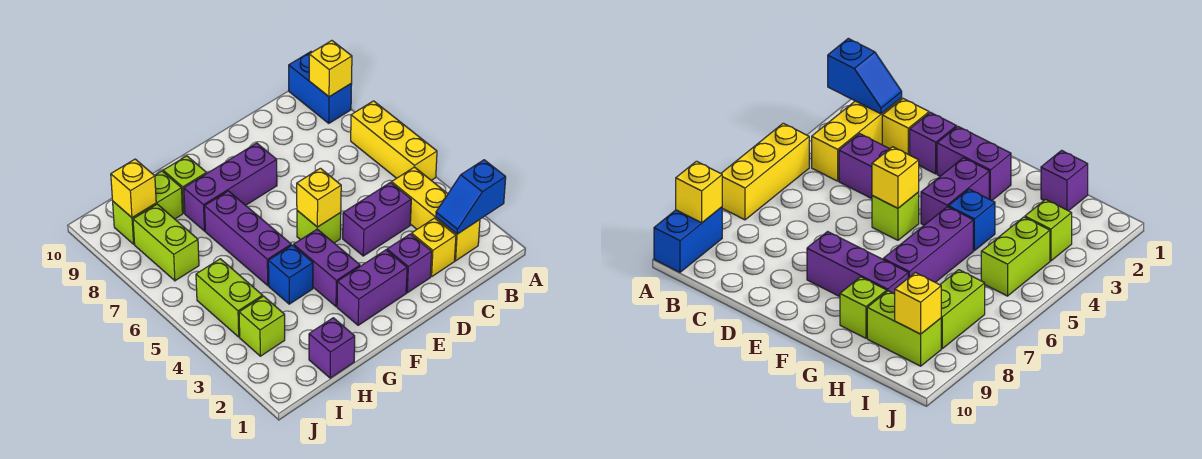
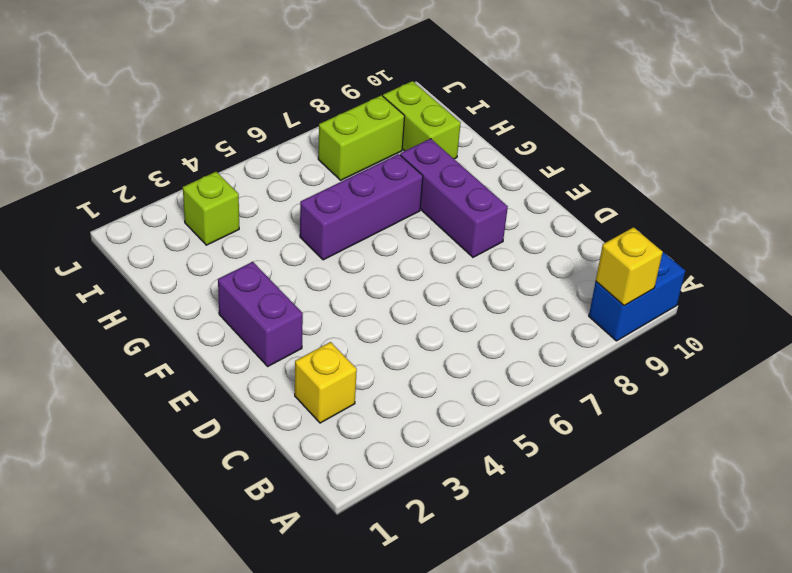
none -> yellow brick A5:A7 level 1
none -> yellow brick B2:B4 level 1
none -> purple brick C4:D4 level 1

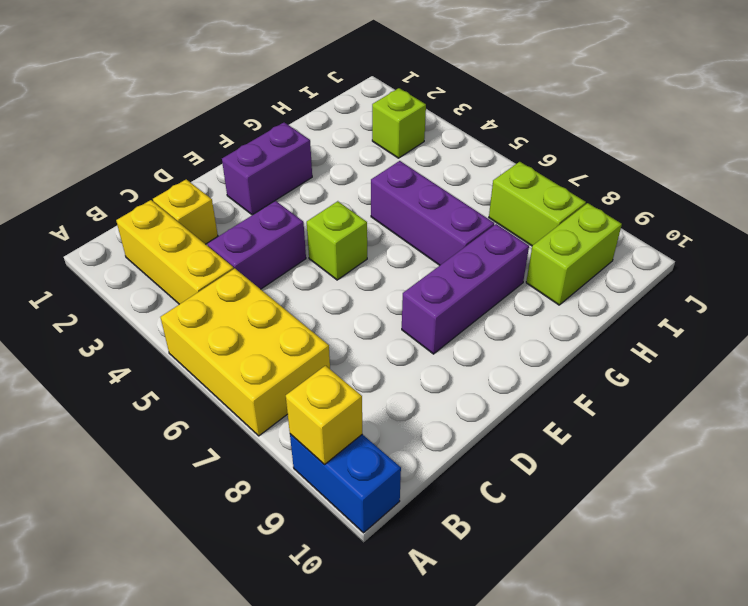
yellow brick A5:B7 level 1 -> yellow brick A5:A7 level 1
none -> purple brick D2 level 1
none -> purple brick F3:F4 level 1
none -> blue brick G4 level 1

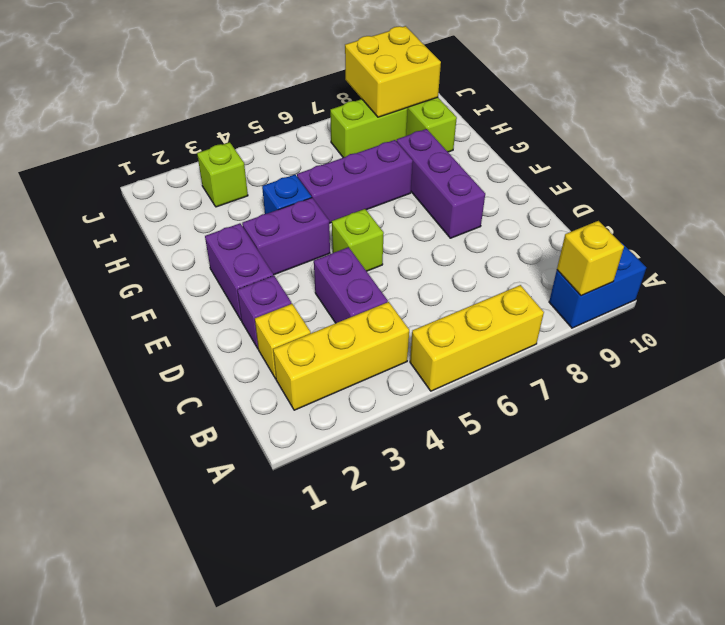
yellow brick I8:J9 level 2 -> yellow brick I9 level 2
none -> lime brick G9 level 1
none -> purple brick H1 level 1
none -> lime brick I4:I5 level 1

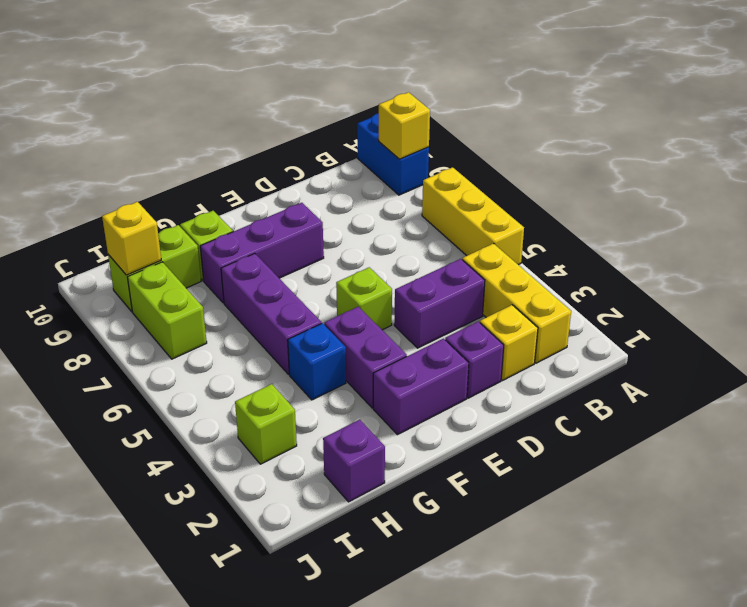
none -> lime brick I4:I5 level 1
none -> blue slope A2:B2 level 2 top A
none -> yellow brick E5 level 2

